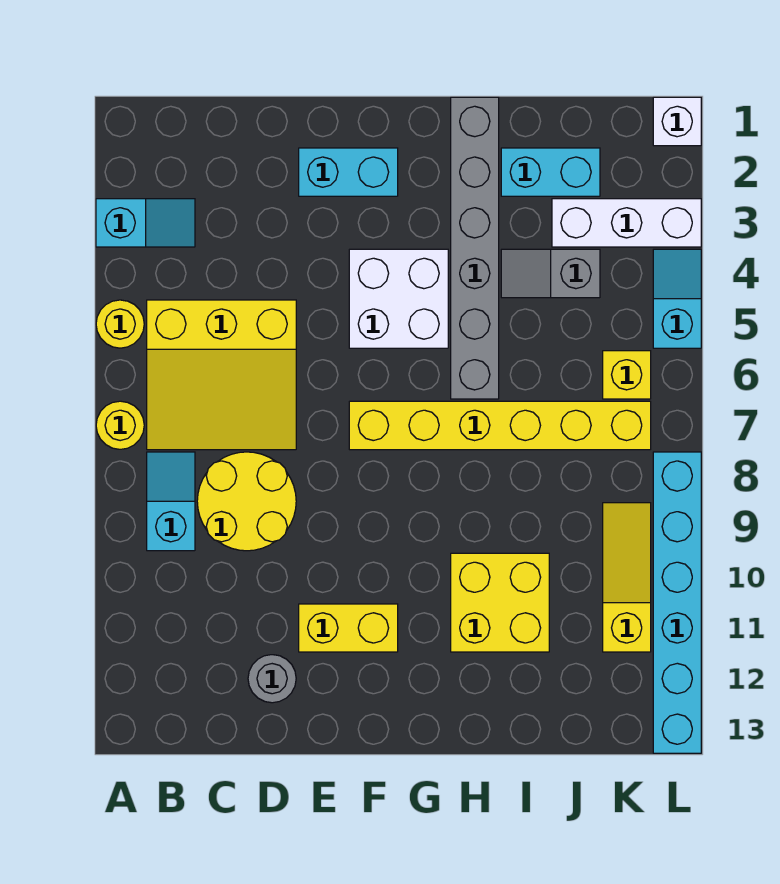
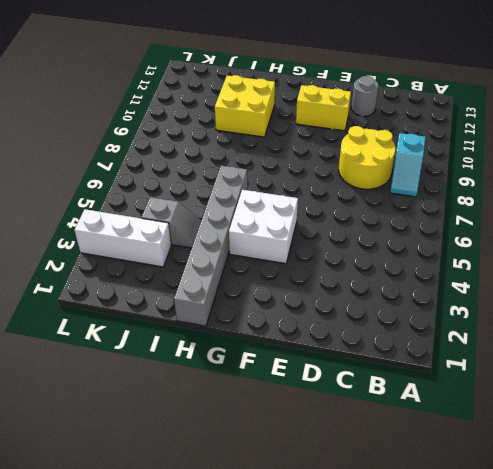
none -> cyan slope A3:B3 level 1 top A
none -> yellow round brick A5 level 1
none -> yellow round brick A7 level 1

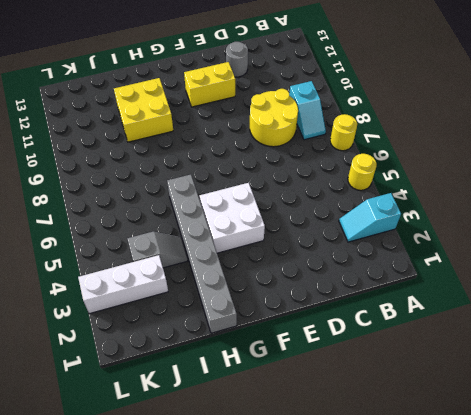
none -> yellow slope B5:D7 level 1 top 5
none -> cyan brick E2:F2 level 1
none -> yellow brick F7:K7 level 1

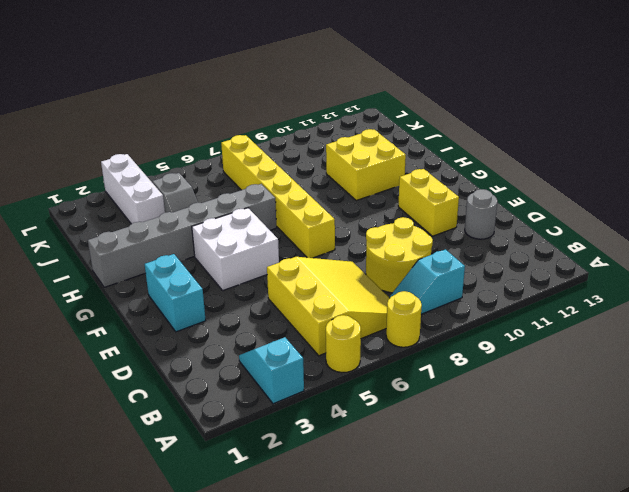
none -> cyan brick I2:J2 level 1
none -> yellow brick K6 level 1
none -> yellow slope K9:K11 level 1 top 11

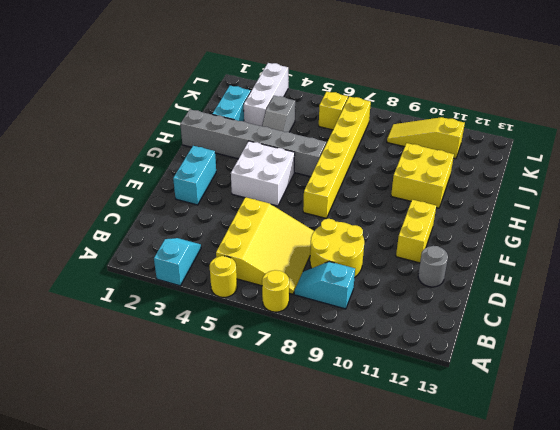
none -> white brick L1 level 1
none -> cyan slope L4:L5 level 1 top 5
none -> cyan brick L8:L13 level 1

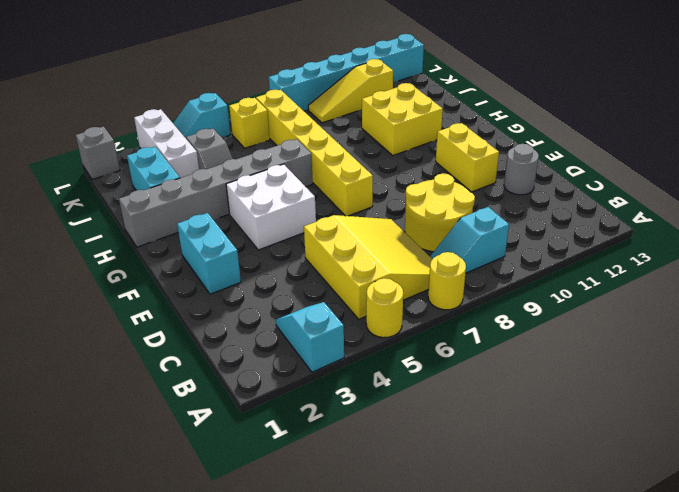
grey brick L1 level 1 -> white brick L1 level 1

